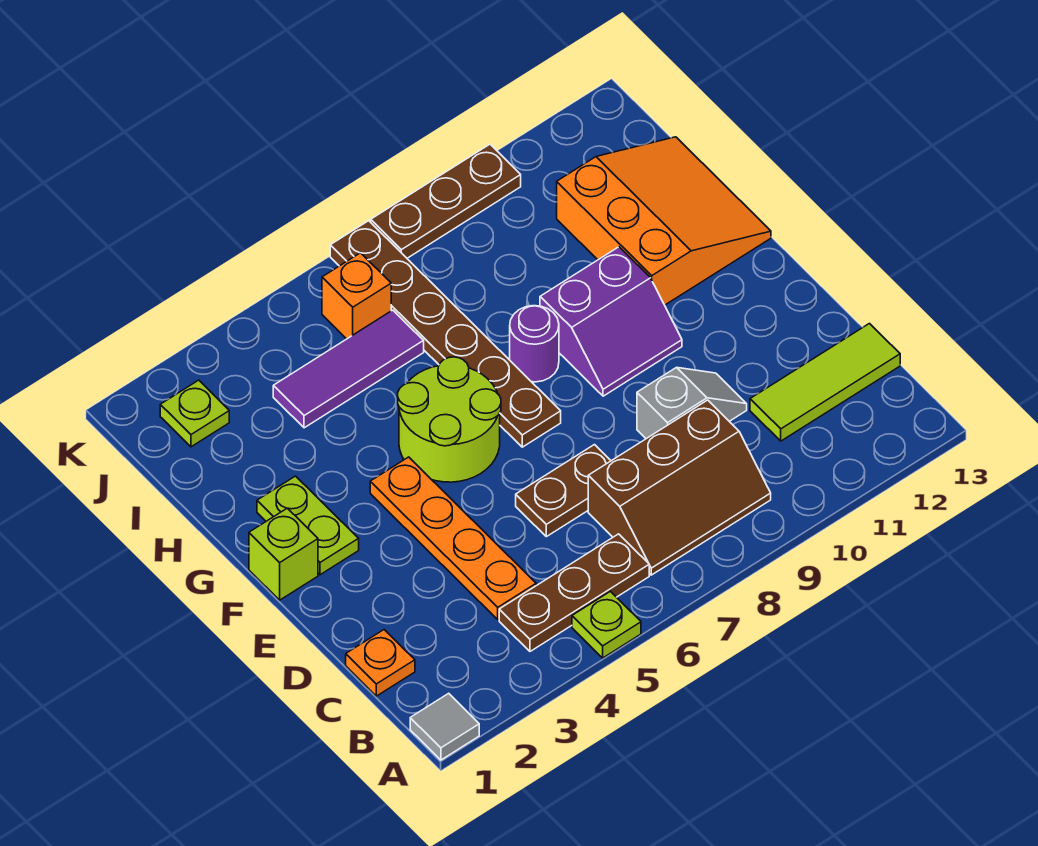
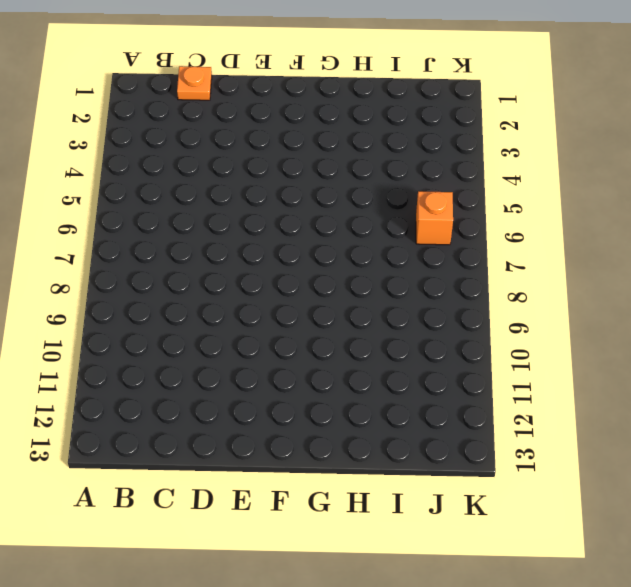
none -> grey tile A1 level 1
none -> lime plate A5 level 1
none -> brown plate B4:B6 level 1

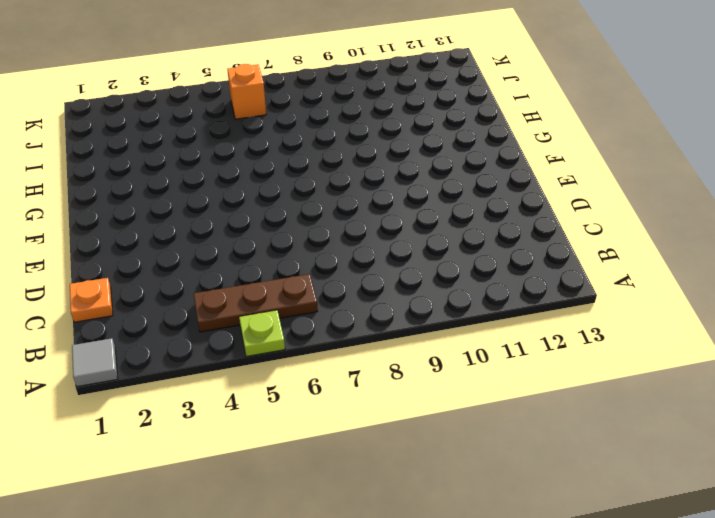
none -> brown slope B7:C9 level 1 top C
none -> orange plate C4:F4 level 1
none -> lime tile C11:C13 level 1

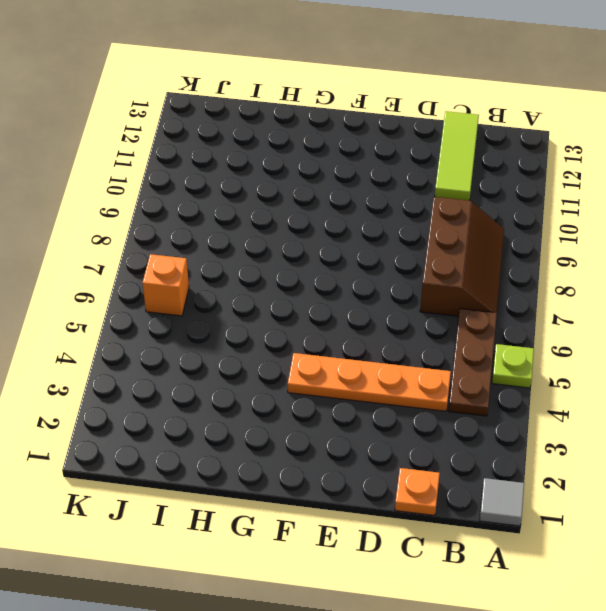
none -> brown plate D6:D7 level 1
none -> grey slope D9:D10 level 1 top 9
none -> lime brick F1 level 1

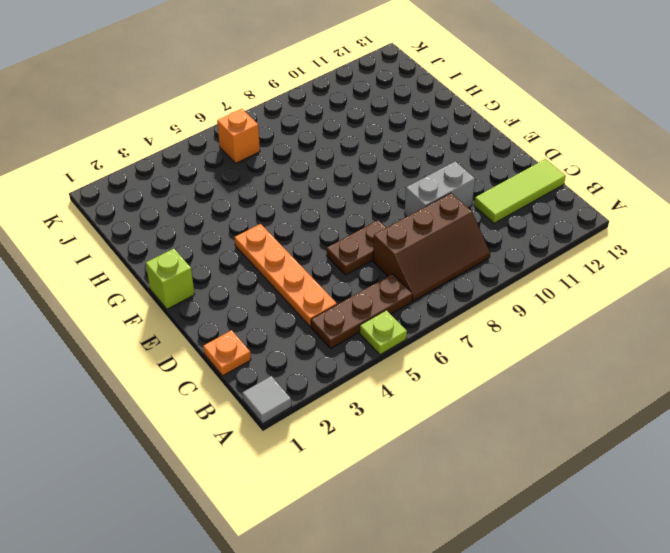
grey brick D9:D10 level 1 -> grey slope D9:D10 level 1 top 9
none -> lime plate F2:G2 level 1
none -> lime round brick F5:G6 level 1
none -> brown plate F7:K7 level 1

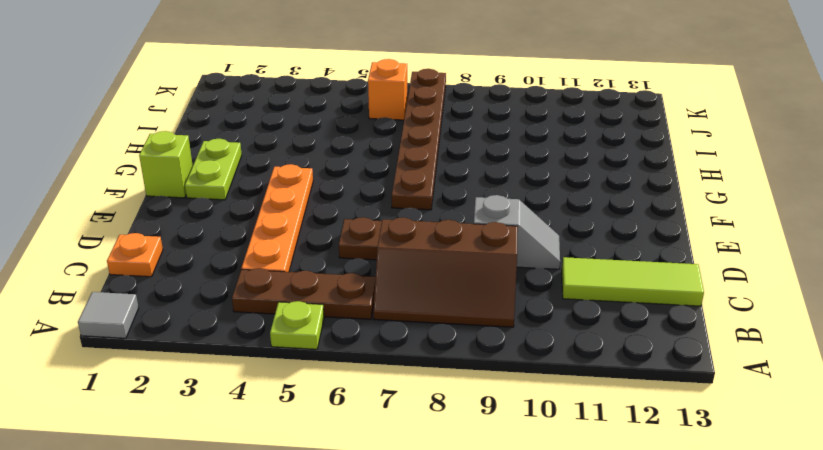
none -> lime round brick F5:G6 level 1
none -> purple slope F9:G10 level 1 top G
none -> purple round brick G8 level 1

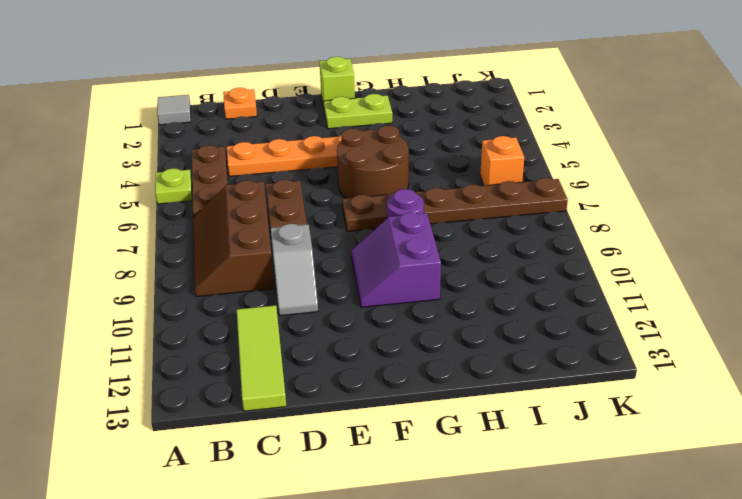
brown round brick F5:G6 level 1 -> lime round brick F5:G6 level 1
none -> orange slope G11:I13 level 1 top 11
none -> purple tile I4:I6 level 1
none -> lime plate J2 level 1

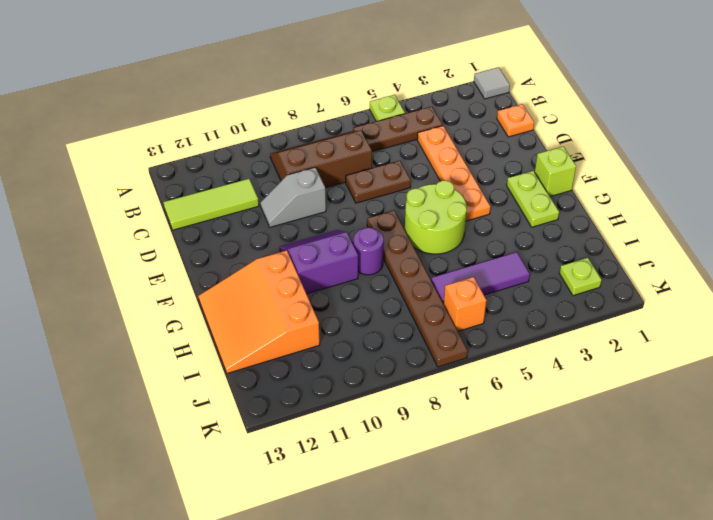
none -> brown plate K8:K10 level 1

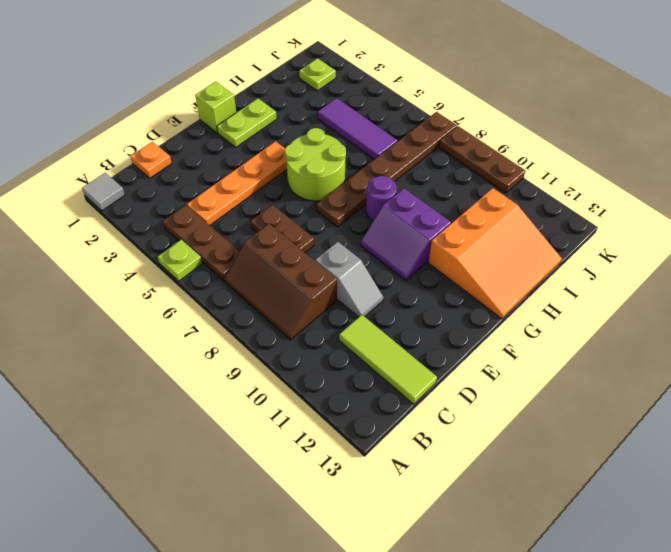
none -> orange brick J6 level 1

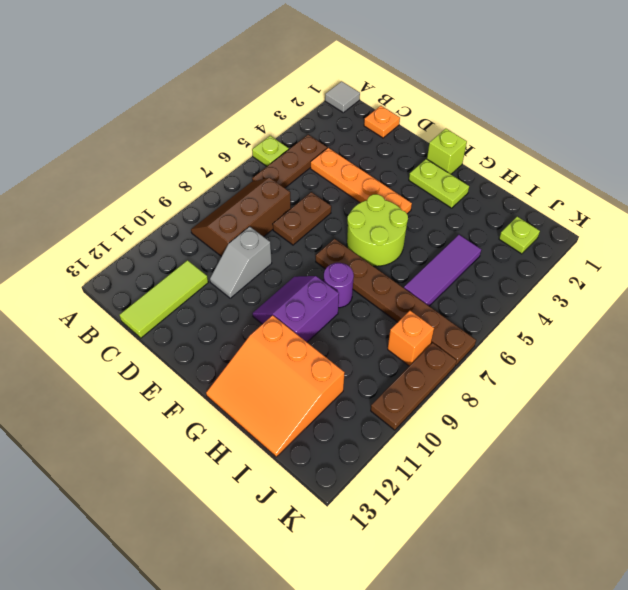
orange brick J8 level 1 -> orange brick J6 level 1

